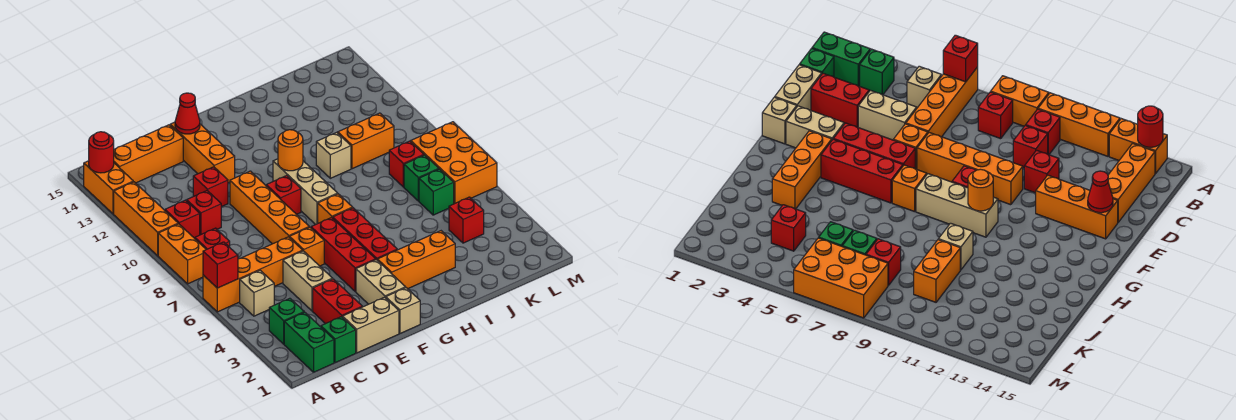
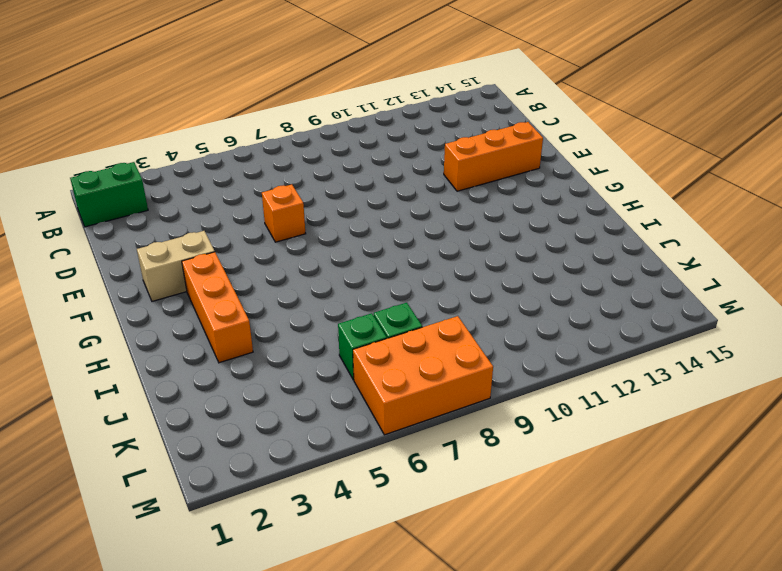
none -> orange brick A6:D6 level 1
none -> orange brick A8:A9 level 1
none -> orange brick A10:A12 level 1
none -> orange brick A13:A14 level 1

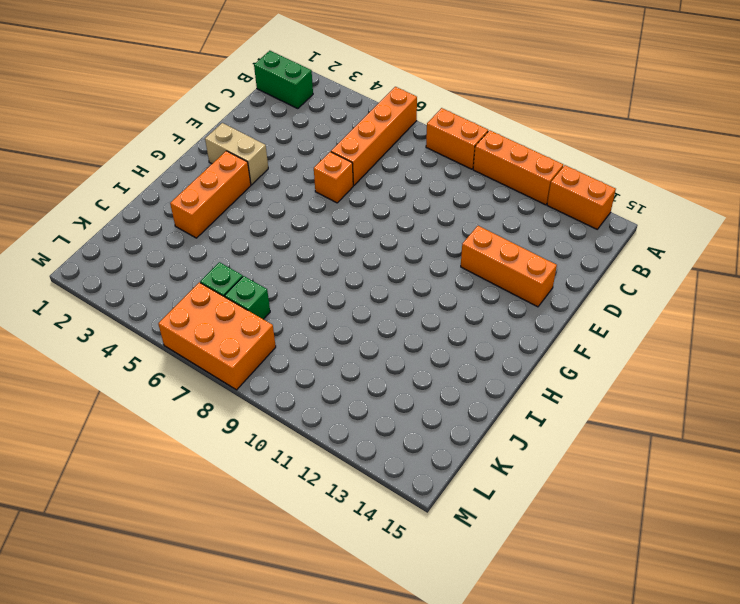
none -> green brick B3 level 1
none -> tan brick B5 level 1
none -> red brick B8 level 1
none -> red brick B10 level 1

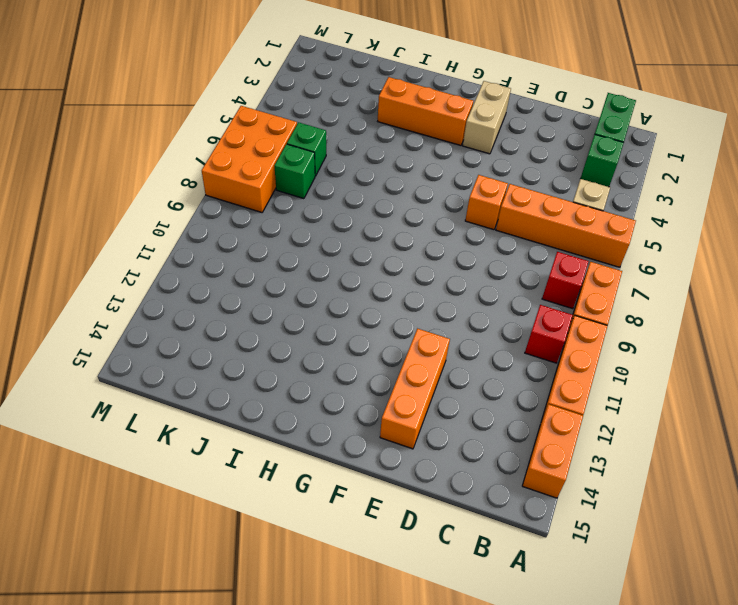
none -> orange brick B14:D14 level 1
none -> green brick C1 level 1
none -> red brick C10 level 1
none -> tan brick D1:E1 level 1

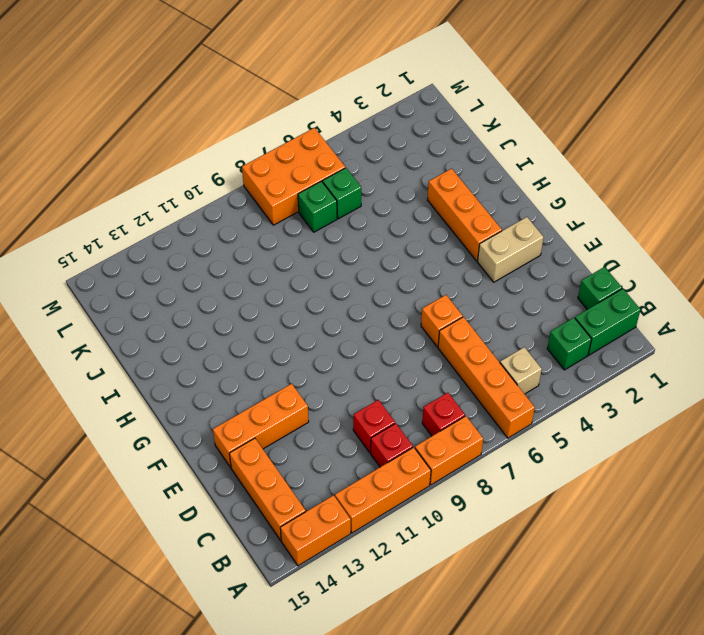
none -> tan brick D1:E1 level 1
none -> red brick D2:D3 level 1
none -> tan brick D4:D5 level 1
none -> red brick D11 level 1

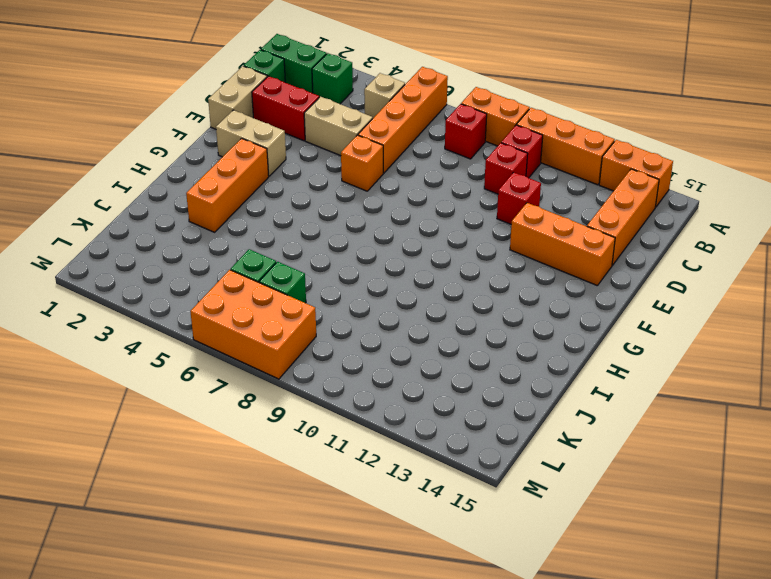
none -> orange brick E7:E10 level 1
none -> tan brick F1 level 1
none -> red brick F4:F6 level 1
none -> red brick F9 level 1

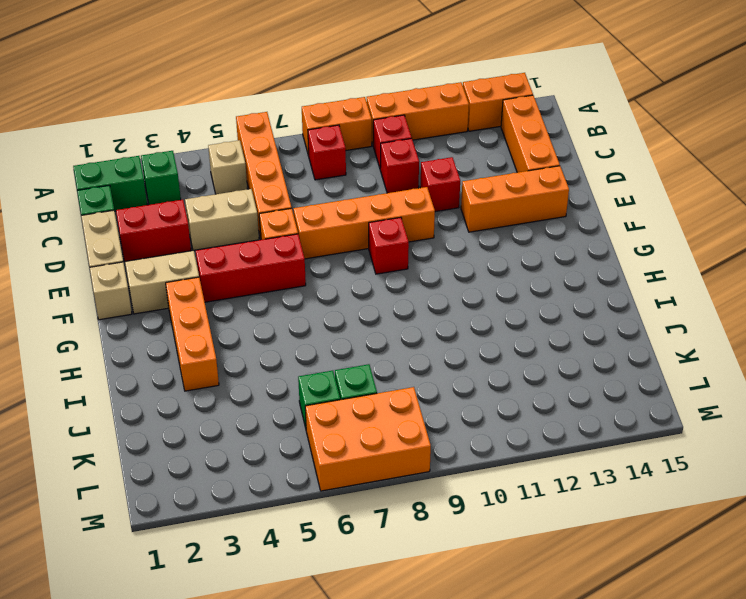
none -> red brick G4:G6 level 1
none -> orange brick G7 level 1
none -> tan brick G8:G10 level 1
none -> tan brick I10 level 1

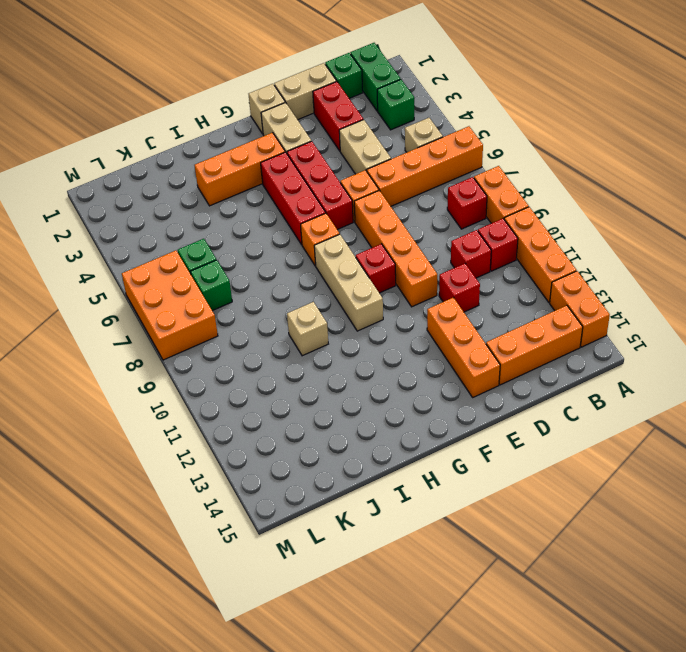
none -> orange brick J10:K10 level 1
none -> red brick K4 level 1
none -> red brick K8 level 1
none -> red brick A6 level 2

